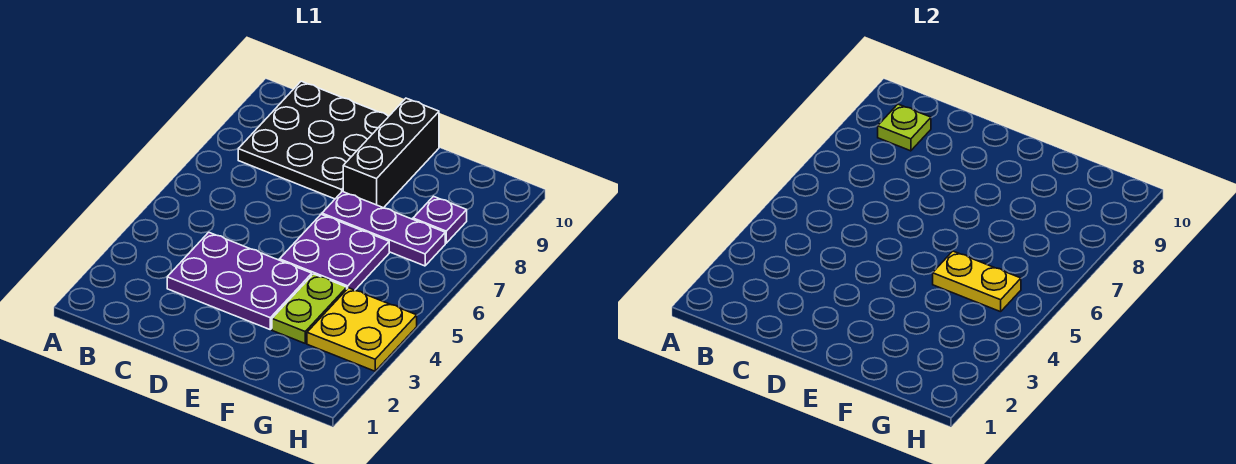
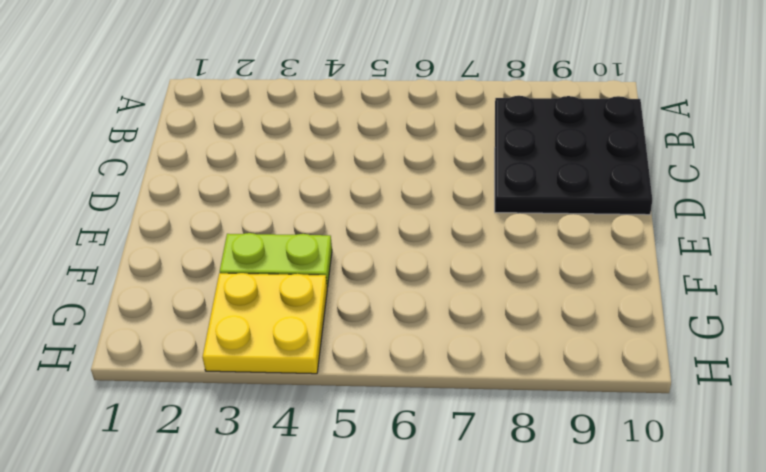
none -> purple plate C3:E4 level 1
none -> purple plate E5:F6 level 1

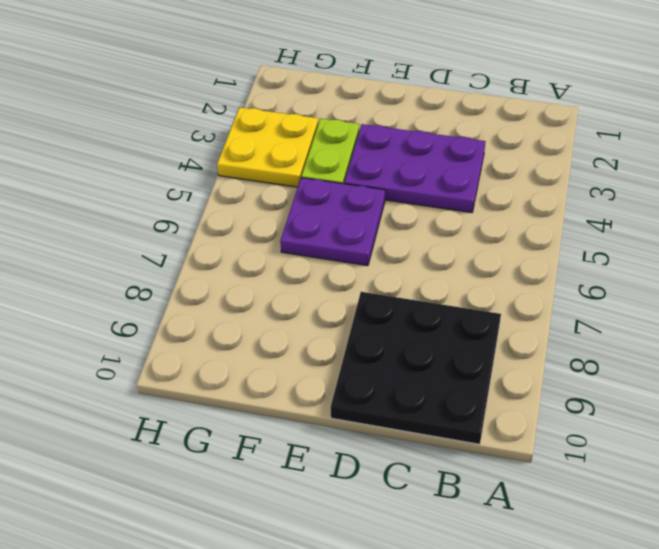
none -> purple plate E7:G7 level 1
none -> black brick E8:E10 level 1

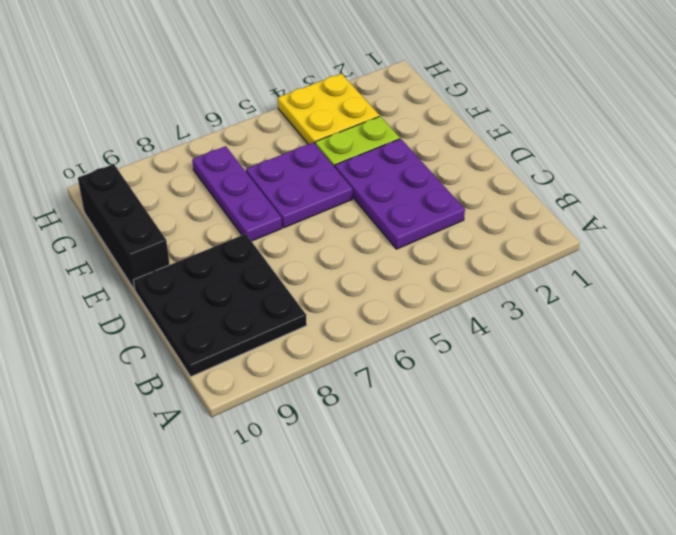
black brick E10:G10 level 1 -> black brick E8:E10 level 1
none -> purple plate G8 level 1
none -> lime plate B9 level 2

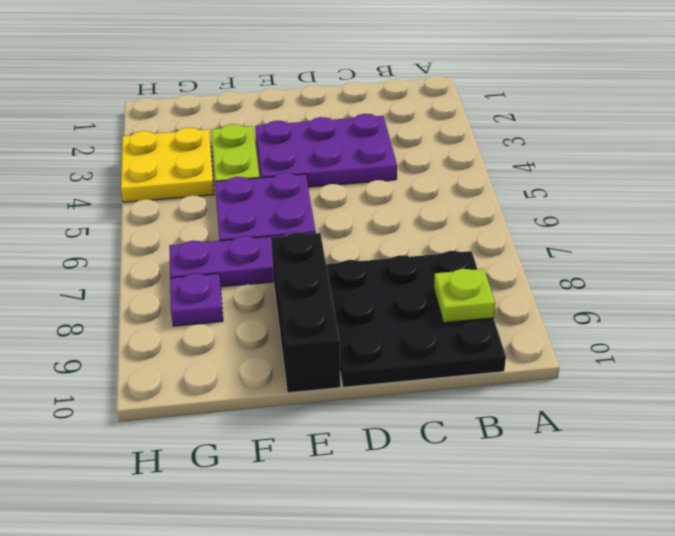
none -> yellow plate F5:G5 level 2

